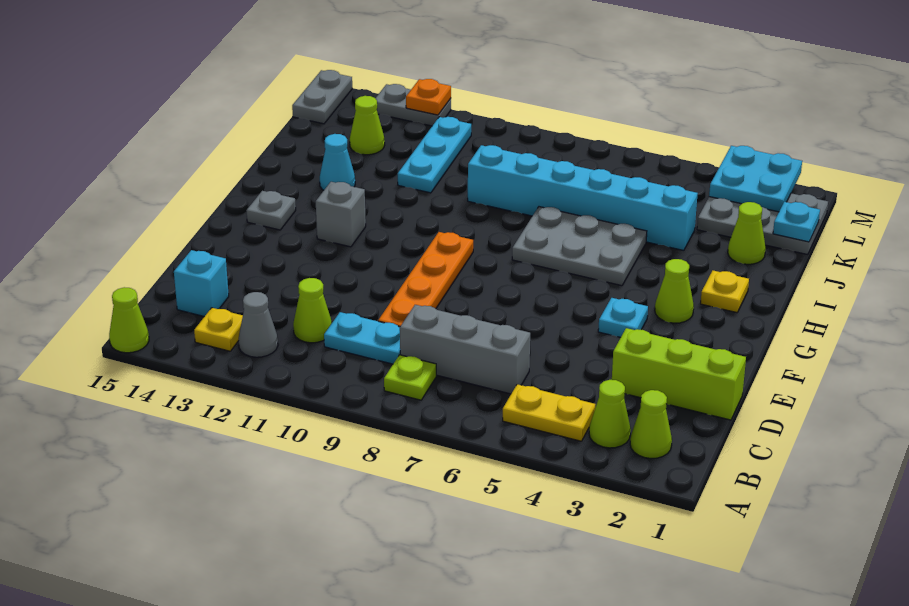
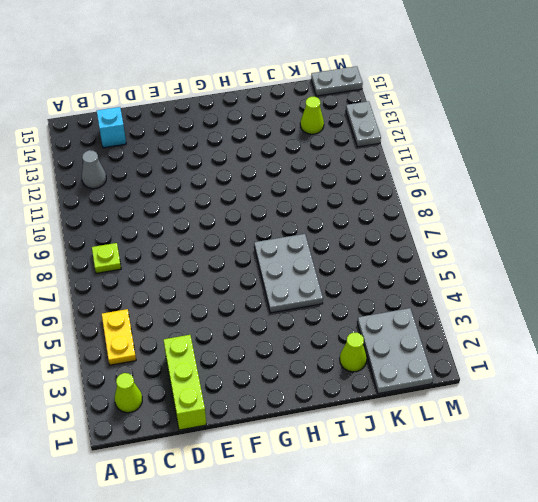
none -> lime cone A15 level 1
none -> lime cone B3 level 1
none -> yellow plate B13 level 1
none -> grey brick C6:C8 level 1

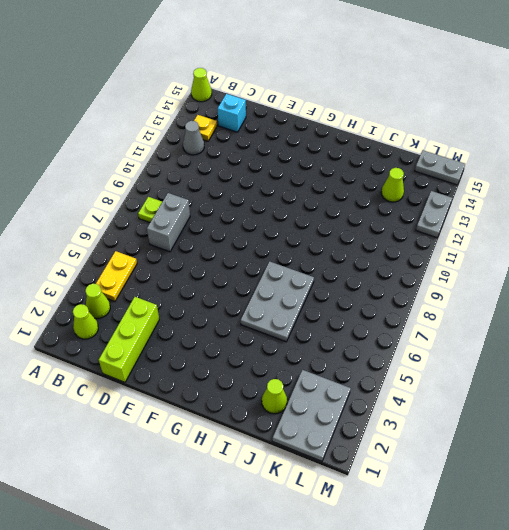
grey brick C7:C8 level 1 -> grey brick C6:C8 level 1
none -> cyan plate C9:C10 level 1
none -> lime cone C11 level 1
none -> orange plate D9:G9 level 1
none -> cyan plate F4 level 1

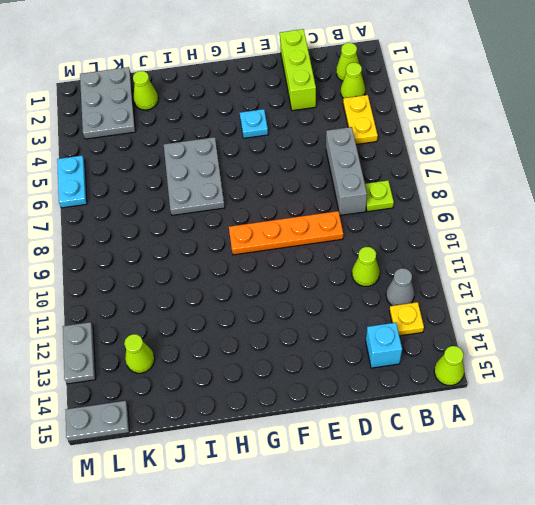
cyan plate M5:M6 level 1 -> cyan plate C9:C10 level 1
none -> lime cone G3 level 1
none -> grey brick G12 level 1
none -> grey plate G14 level 1
none -> yellow plate H2 level 1

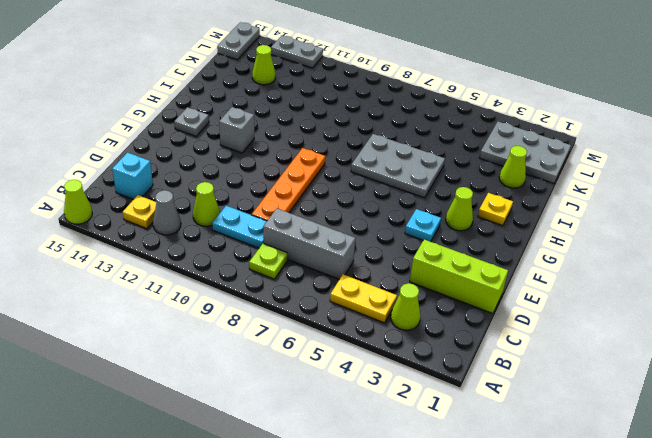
none -> lime cone B2 level 1
none -> cyan cone I13 level 1
none -> cyan brick J4:J9 level 1
none -> cyan plate J11:L11 level 1

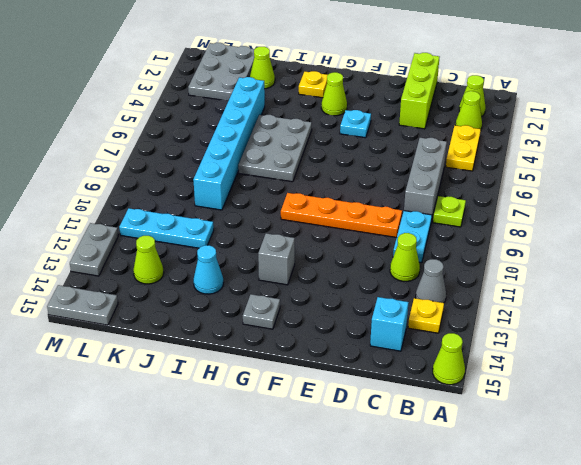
none -> cyan plate K1 level 2
none -> cyan plate L2:M3 level 2
none -> orange plate M12 level 2

